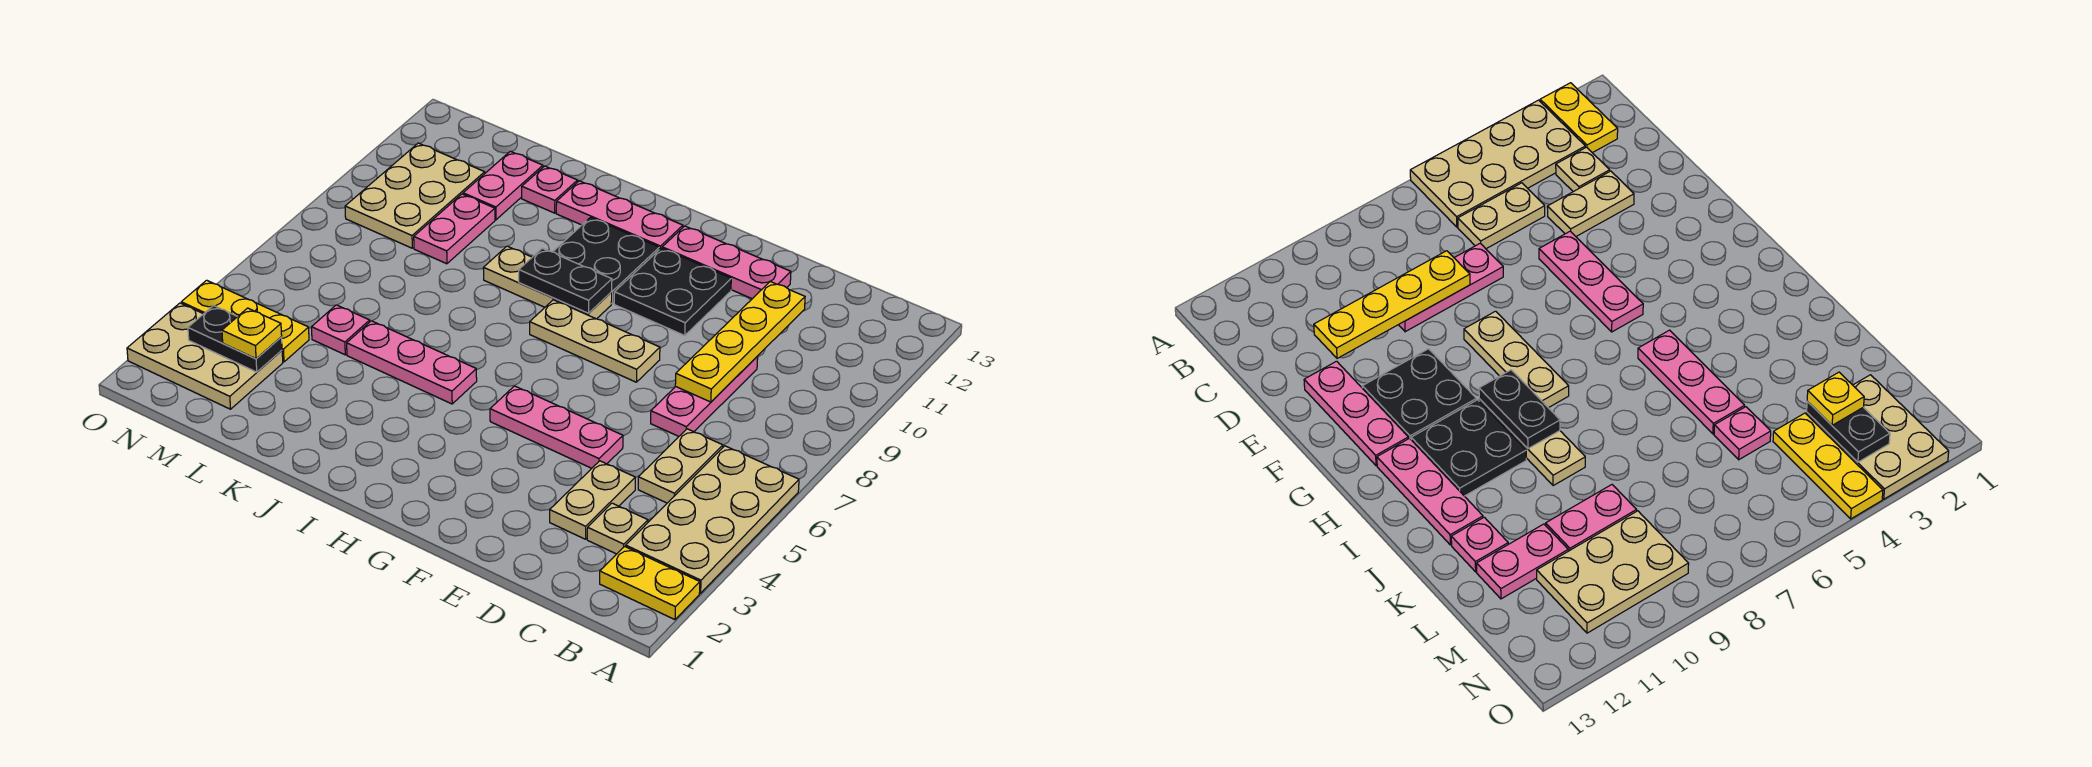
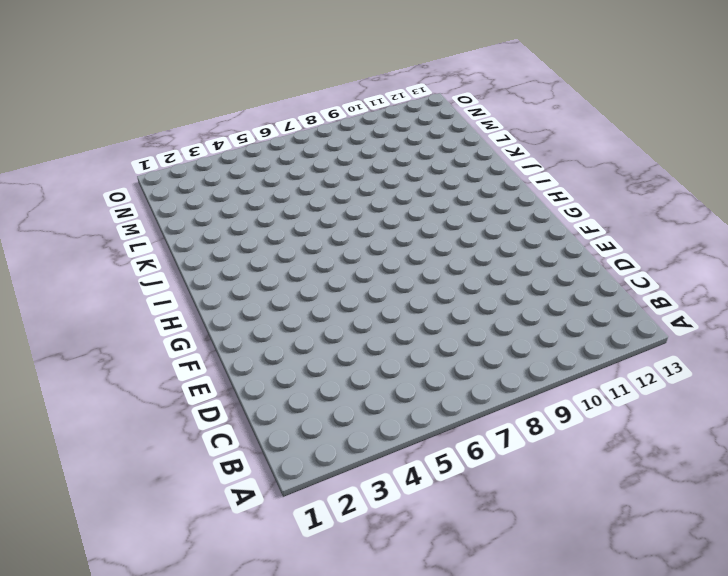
none -> yellow plate A2:B2 level 1
none -> tan plate A3:B6 level 1
none -> tan plate C3 level 1

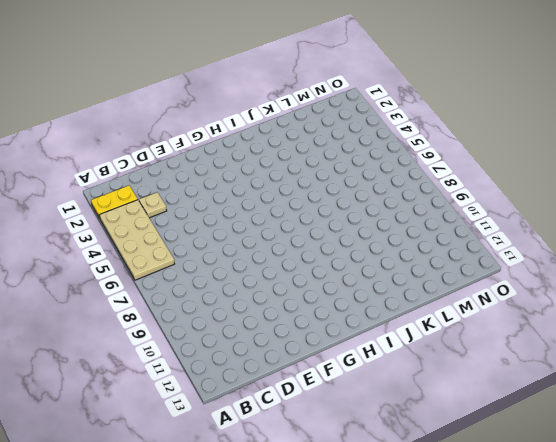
none -> tan plate C5:C6 level 1
none -> tan plate D3:D4 level 1
none -> pink plate D7:D9 level 1

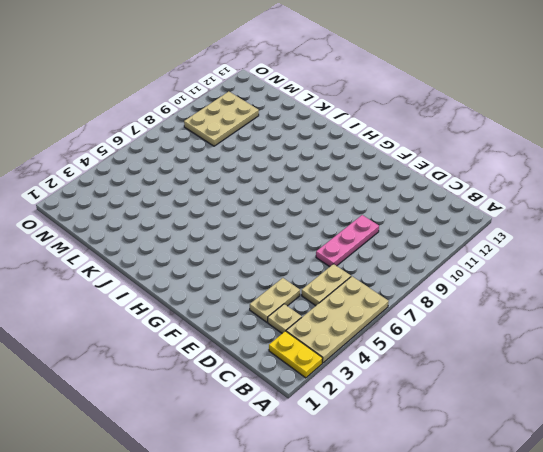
none -> pink plate E5:G5 level 1
none -> pink plate E12:G12 level 1
none -> tan plate F8:H8 level 1

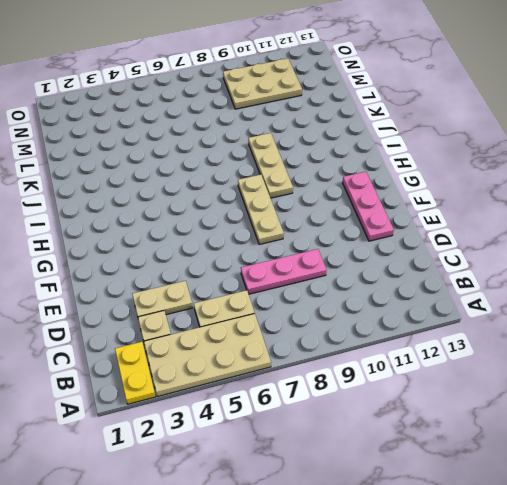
none -> pink plate E5:G5 level 1
none -> black plate F10:G11 level 1
none -> black plate H10:I11 level 1

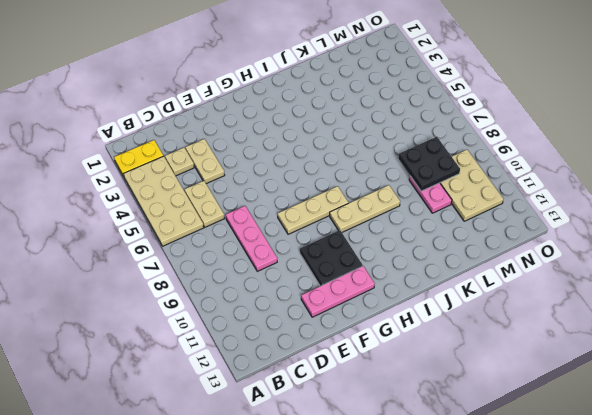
black plate L8:M9 level 2 -> black plate H10:I11 level 1
none -> pink plate E5:G5 level 1
none -> pink plate H12:J12 level 1
none -> pink plate I5:K5 level 1

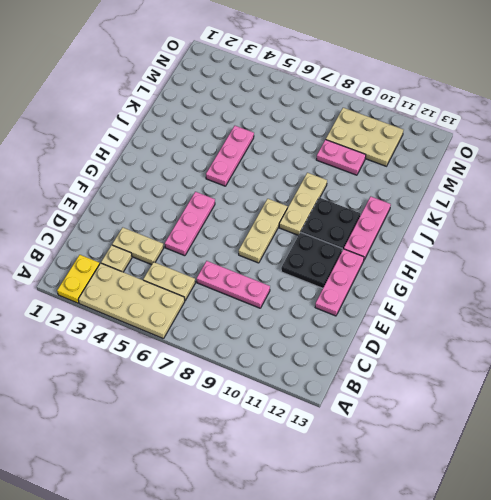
none -> pink plate K12 level 1
none -> pink plate L5 level 1
none -> pink plate L11:L12 level 1

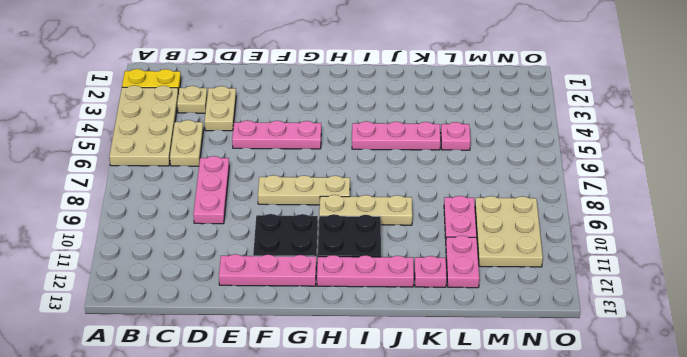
none -> tan plate M2:O3 level 1
none -> yellow plate M4:O4 level 1
none -> yellow plate D8:D11 level 2

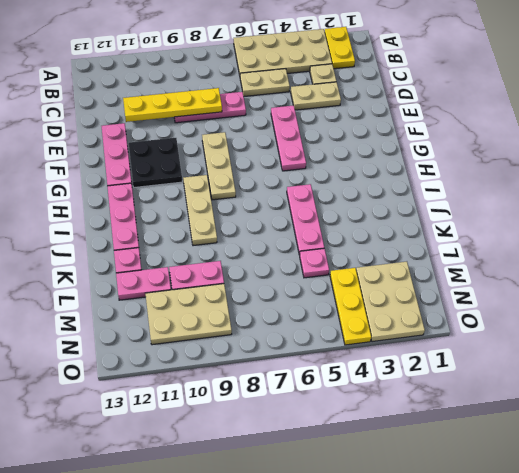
none -> black plate H10:I11 level 1
none -> black plate H9:I9 level 2
none -> black plate M3:N3 level 2

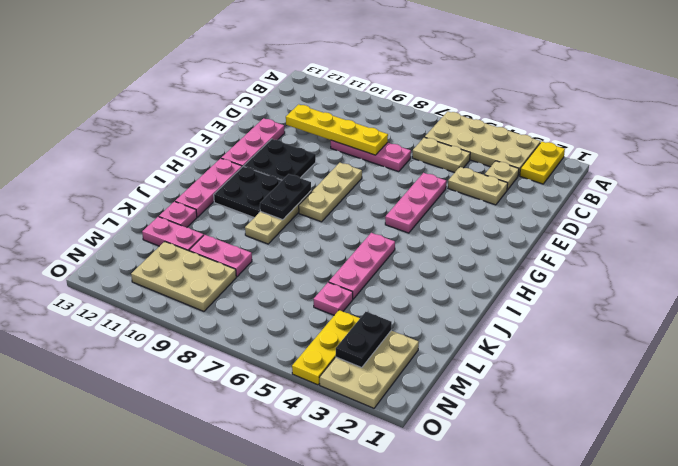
none -> yellow plate M3 level 3

